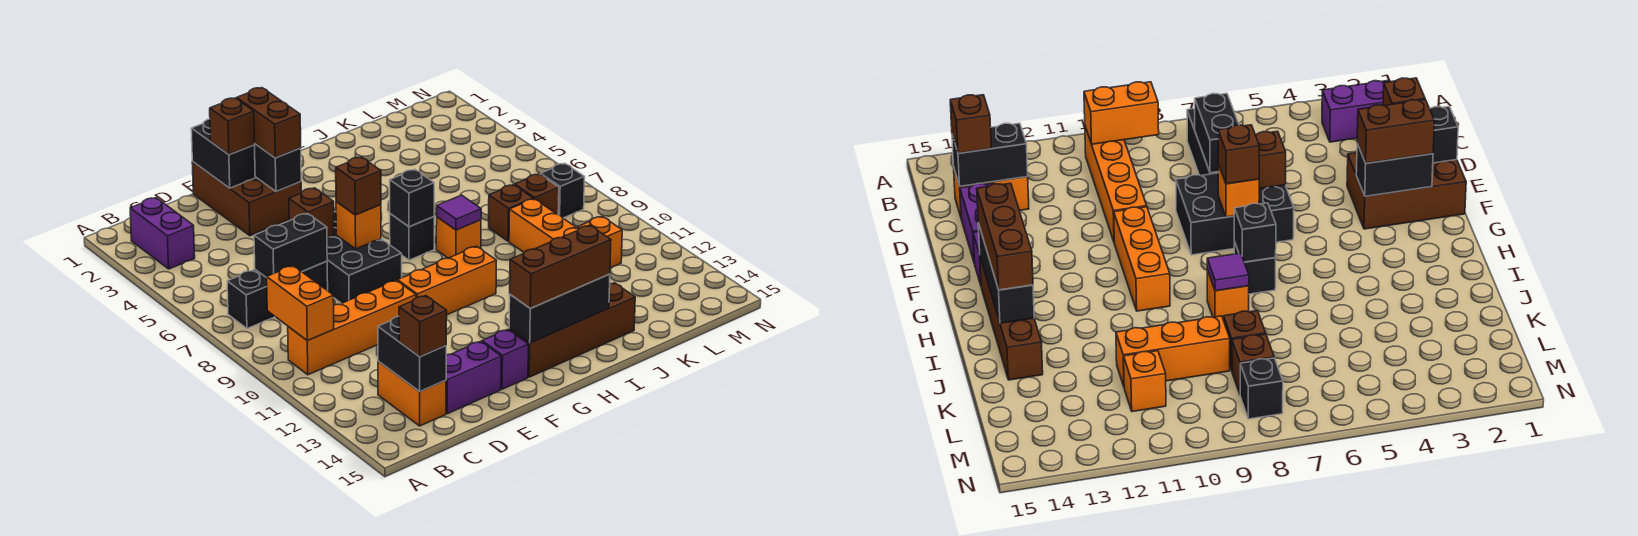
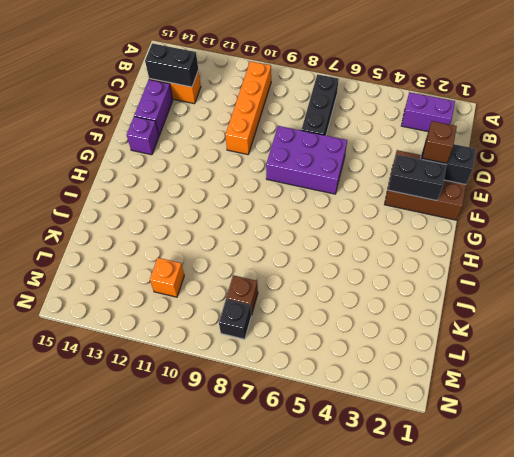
purple brick E6:F8 level 1 -> black brick E6:F8 level 1
none -> orange brick F10:H10 level 1
none -> brown brick G14:J14 level 1
none -> black brick H7 level 1
none -> orange brick I8 level 1

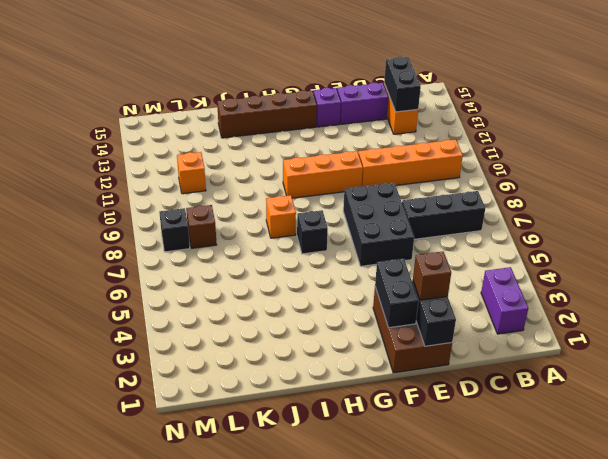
none -> brown brick K8 level 1
none -> orange brick K9:K11 level 1
none -> orange brick B9:B10 level 2
none -> black brick C7:D7 level 2

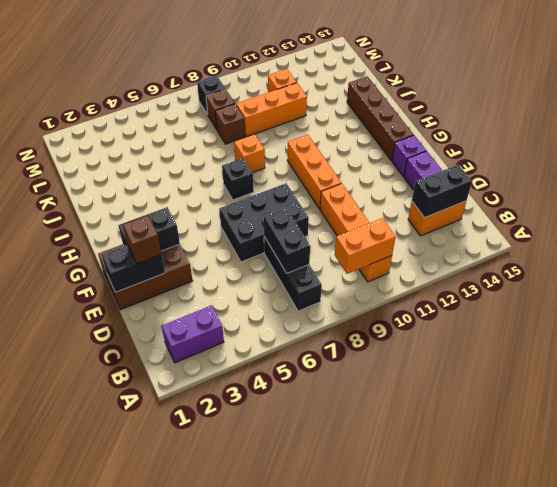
none -> brown brick E6 level 2
none -> orange brick F7 level 2
none -> black brick G14:I14 level 2
none -> black brick H7 level 2

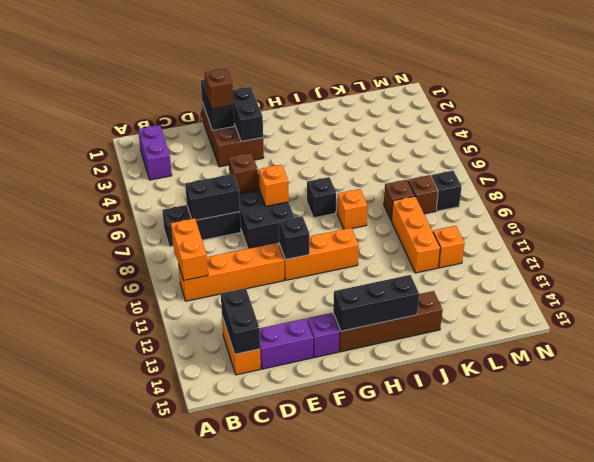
black brick F10 level 2 -> black brick H7 level 2
none -> purple tile I8 level 2
none -> brown brick C14 level 3
none -> brown brick F2:F3 level 3
none -> brown brick F7 level 3

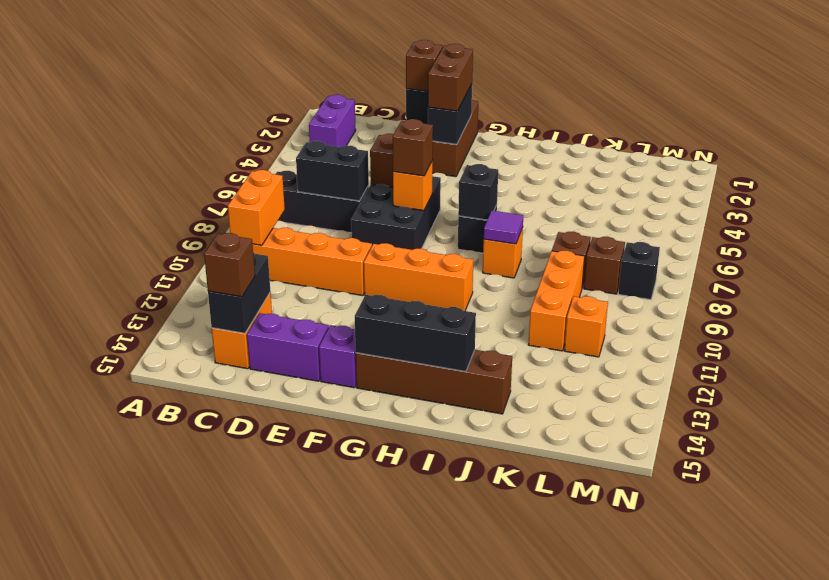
none -> brown brick G14:I14 level 3

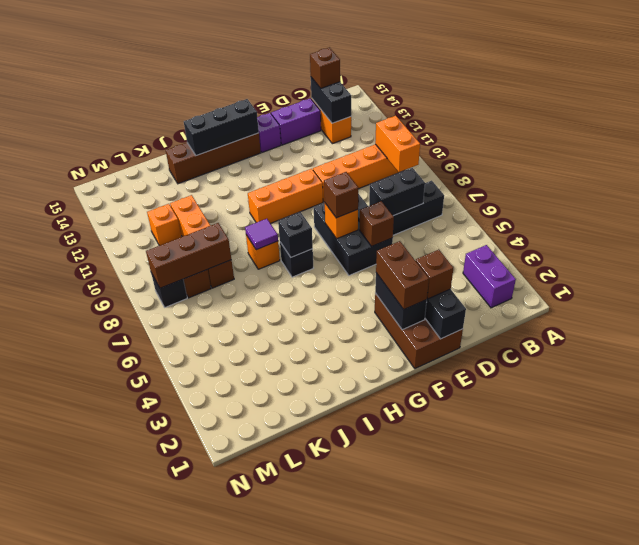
brown brick K8:M8 level 2 -> brown brick G14:I14 level 3

